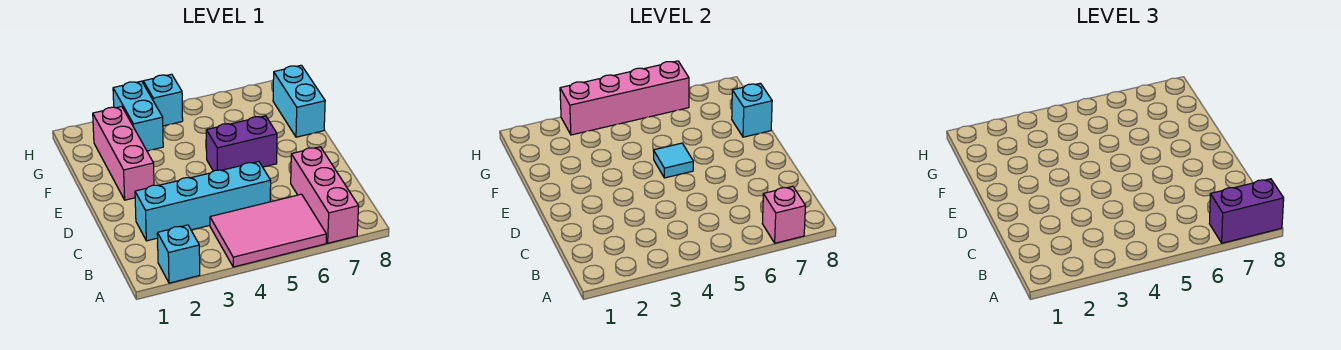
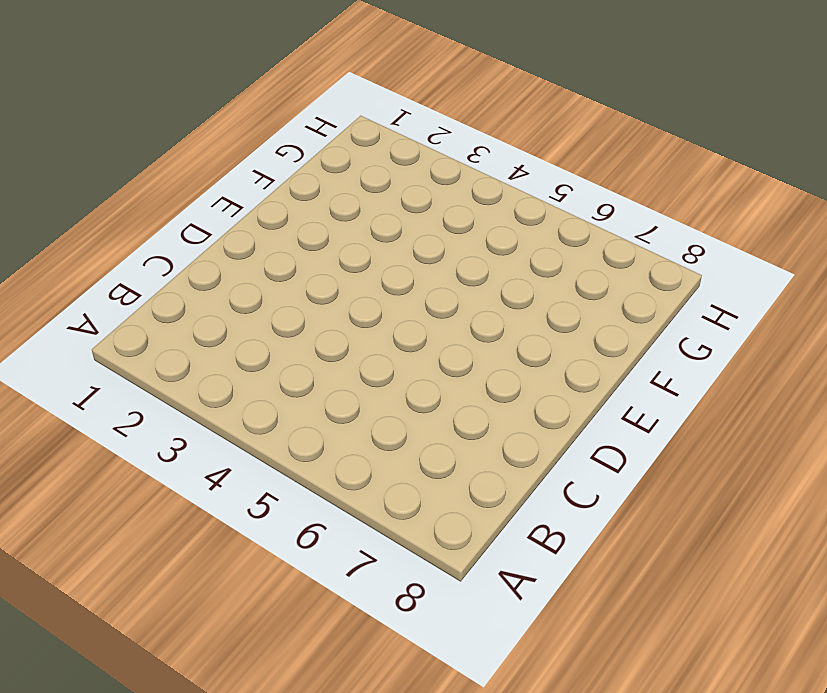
none -> cyan brick A2 level 1
none -> pink tile A4:B6 level 1
none -> pink brick A7:C7 level 1

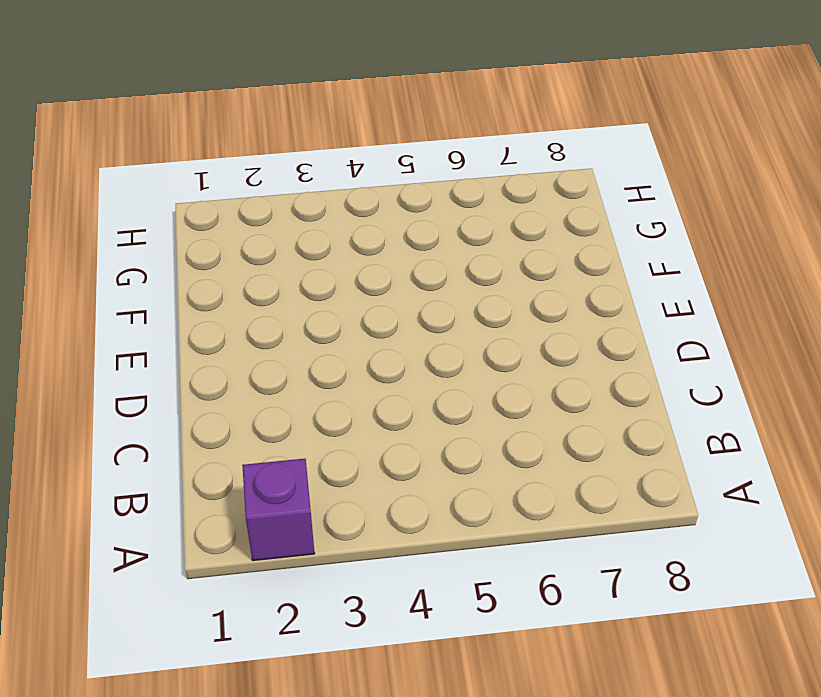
purple brick A2 level 1 -> cyan brick A2 level 1
none -> pink tile A4:B6 level 1
none -> pink brick A7:C7 level 1
none -> cyan brick C2:C5 level 1

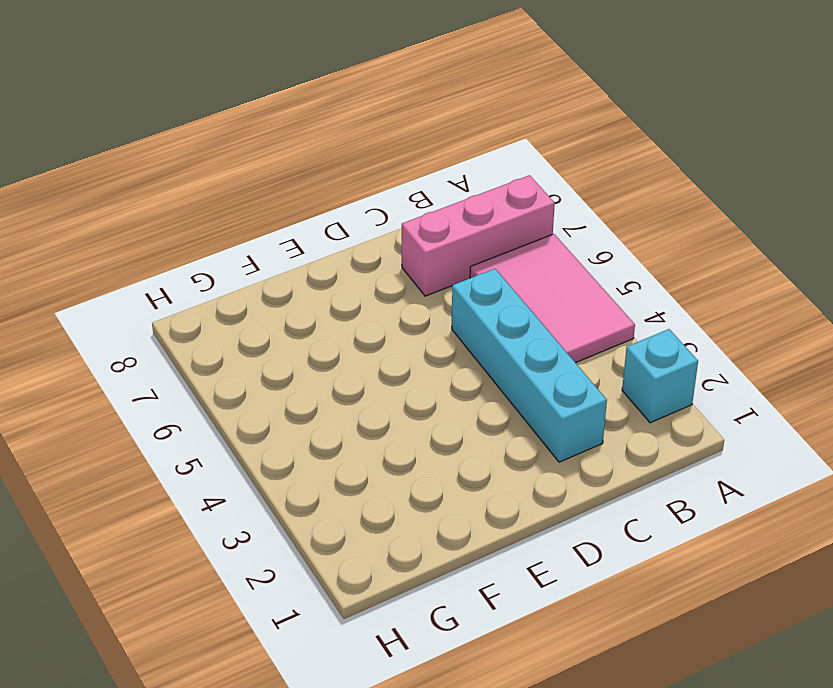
none -> pink brick E2:G2 level 1
none -> purple brick E5:E6 level 1
none -> cyan brick F8:G8 level 1

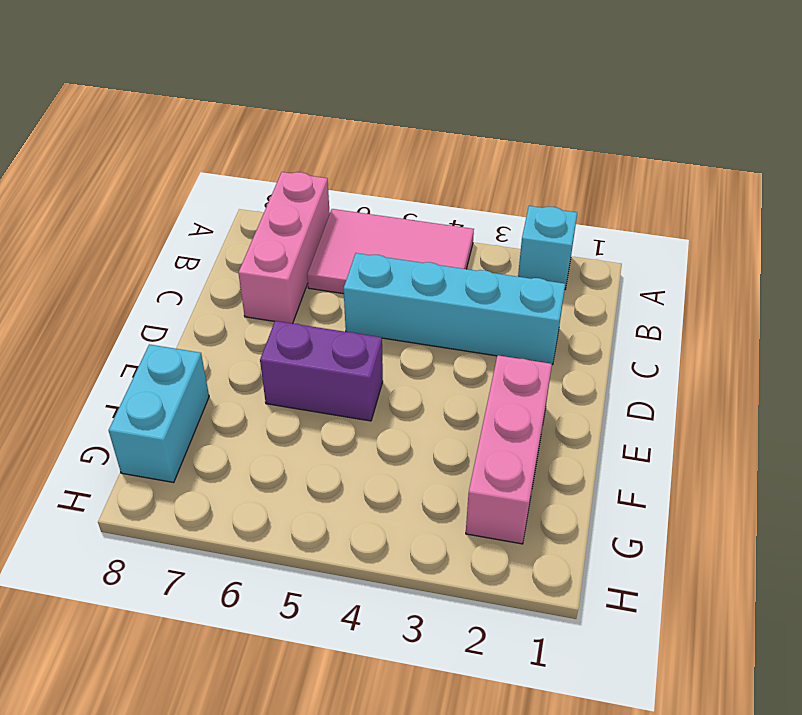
none -> cyan brick G3:H3 level 1
none -> cyan brick H4 level 1
none -> pink brick A7 level 2

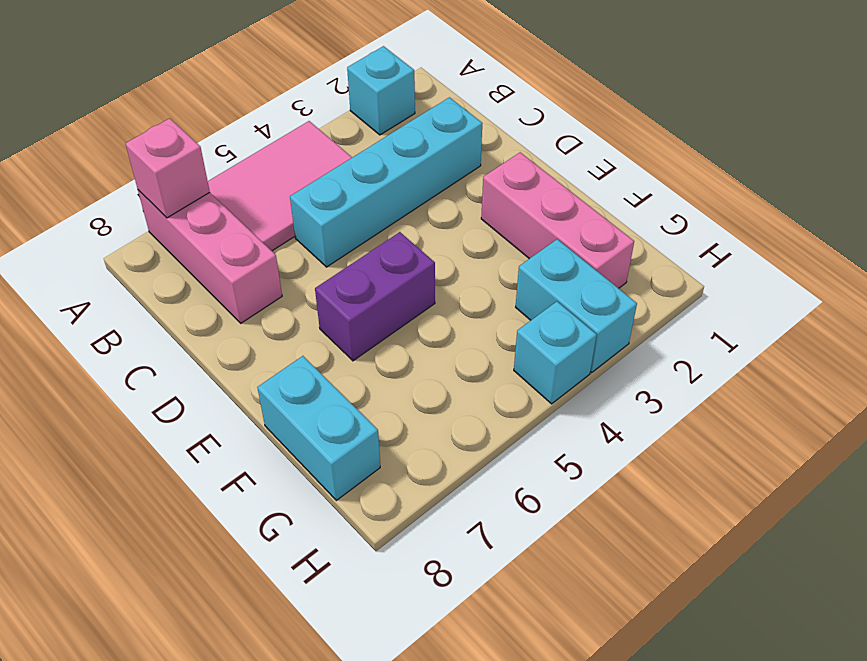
none -> cyan tile E5 level 2
none -> cyan brick F8 level 2
none -> pink brick H3:H6 level 2

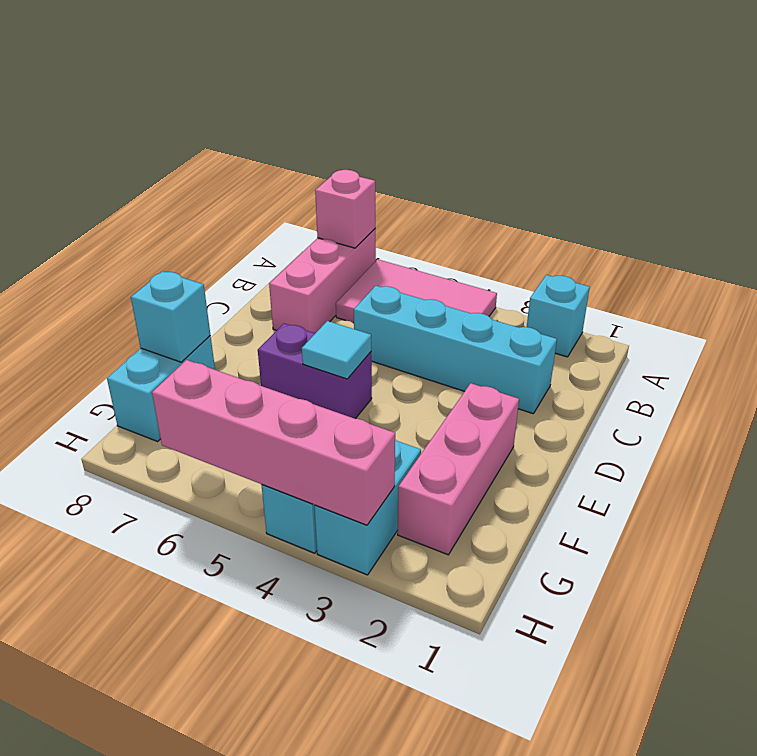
none -> purple brick A7:A8 level 3

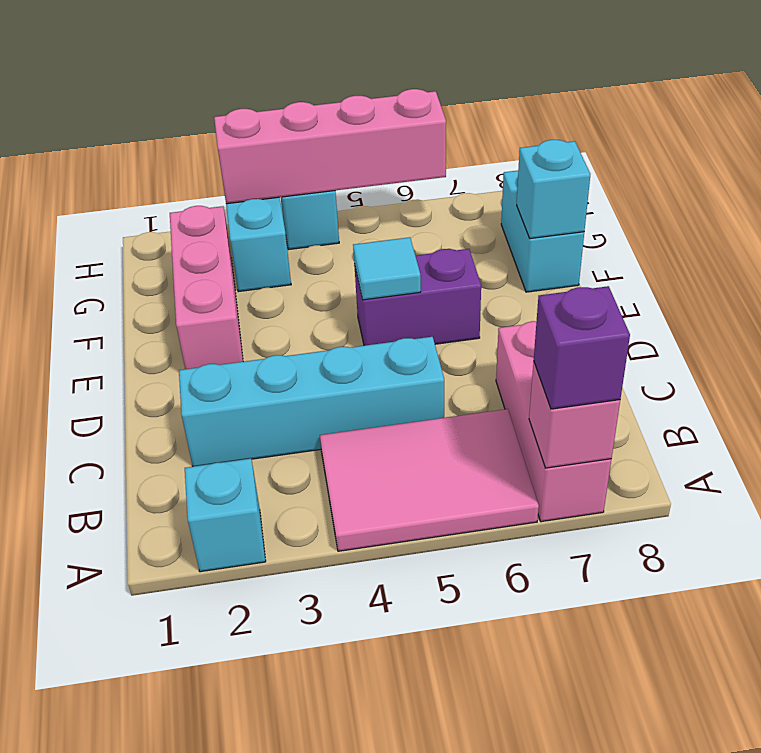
purple brick A7 level 3 -> purple brick A7:A8 level 3

